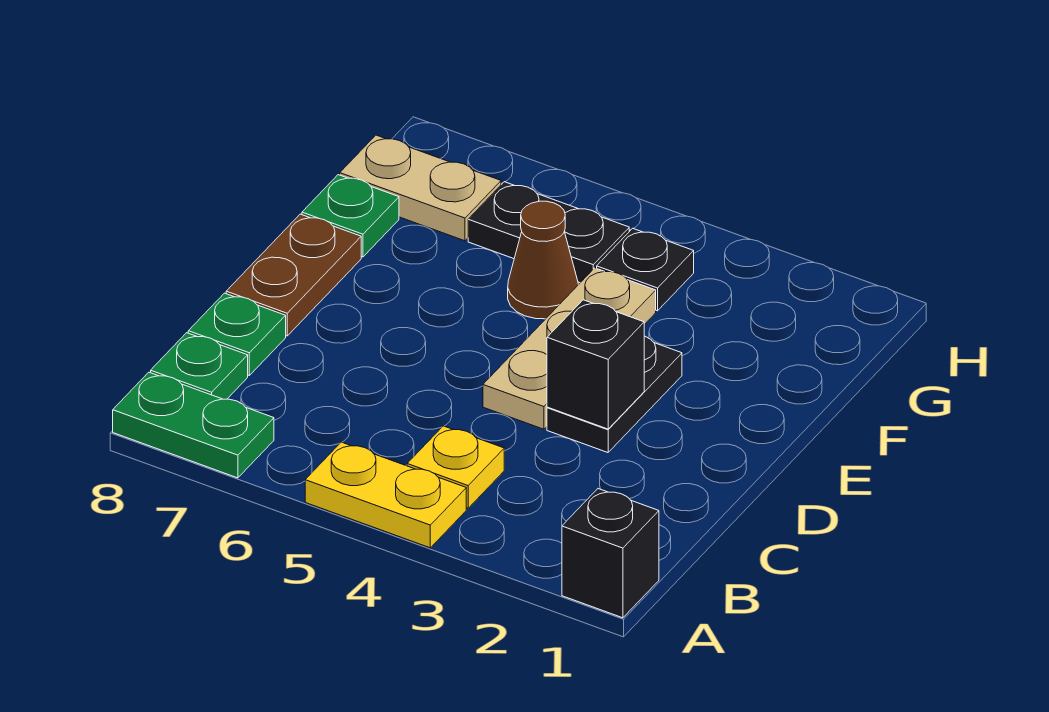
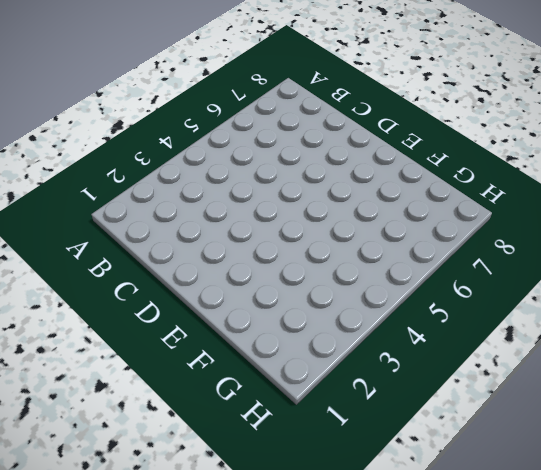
none -> black brick A1 level 1
none -> yellow plate A4:A5 level 1
none -> green plate A7:A8 level 1

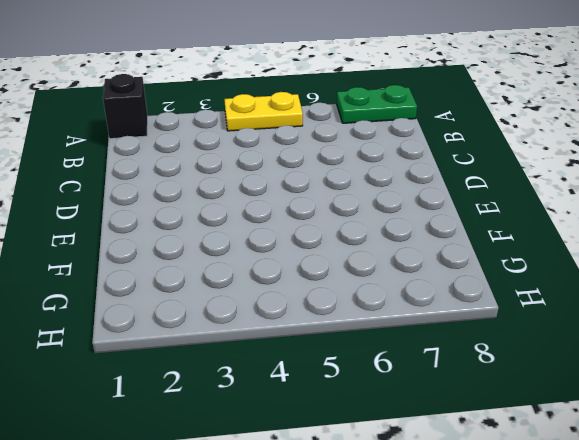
none -> yellow plate B4 level 1
none -> green plate B8 level 1
none -> green plate C8 level 1

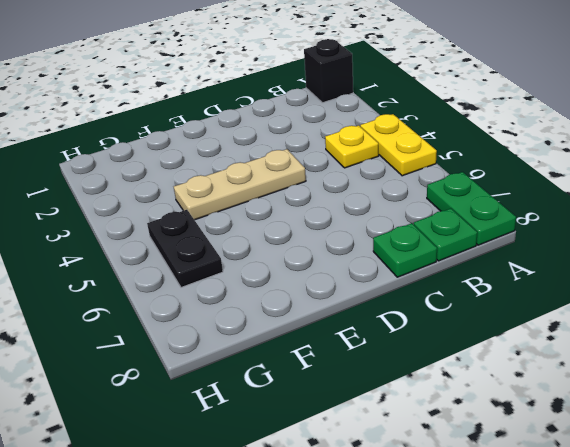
none -> black plate D3:E3 level 1
none -> brown plate D8:E8 level 1
none -> brown cone F5 level 1

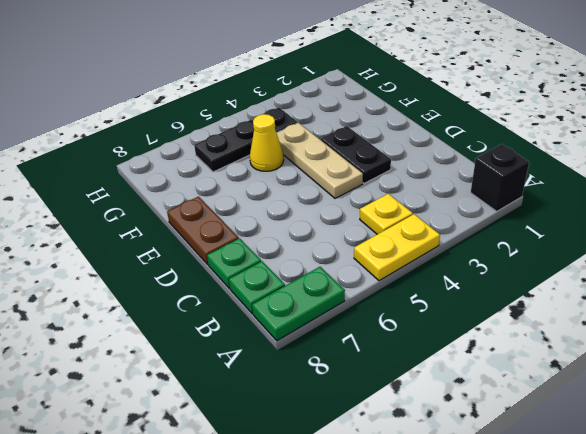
yellow cone F5 level 1 -> brown cone F5 level 1
none -> green plate F8 level 1
none -> tan plate G7:G8 level 1
none -> black brick D3 level 2

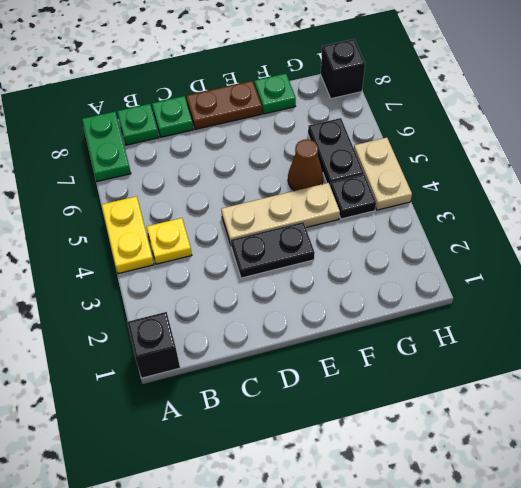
tan plate H4:H5 level 1 -> tan plate G7:G8 level 1
black brick H8 level 1 -> black brick D3 level 2

